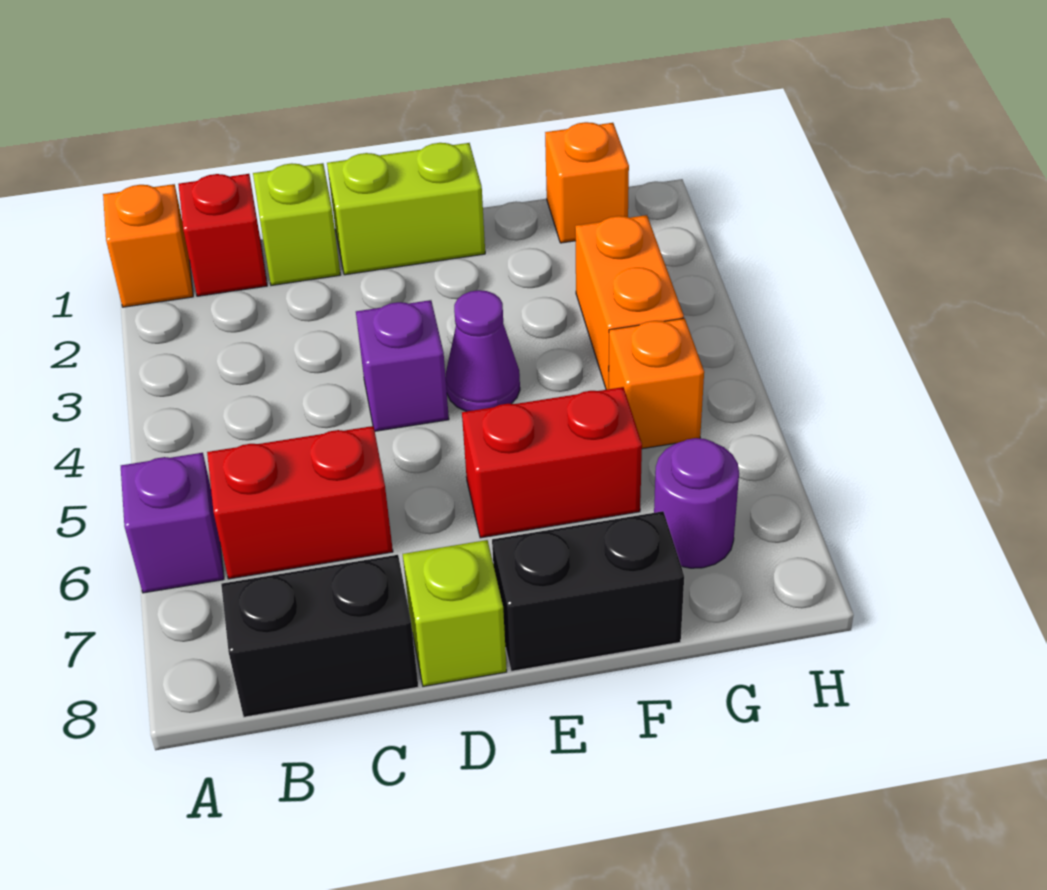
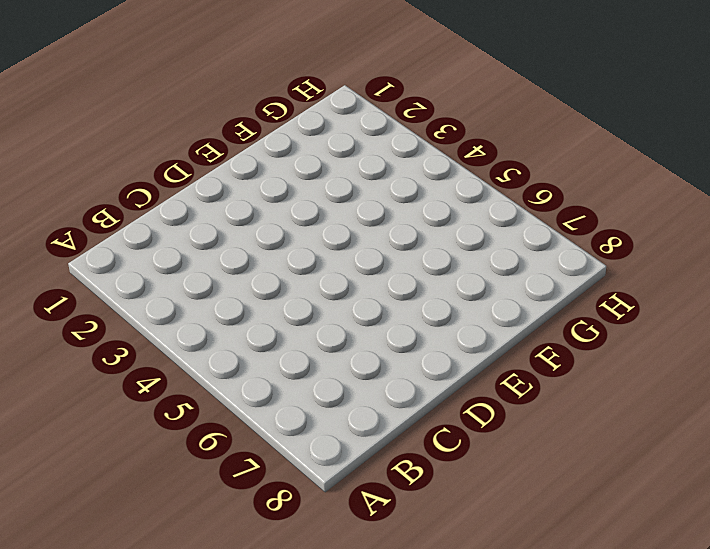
none -> orange brick A1 level 1
none -> purple brick A6 level 1
none -> red brick B1 level 1

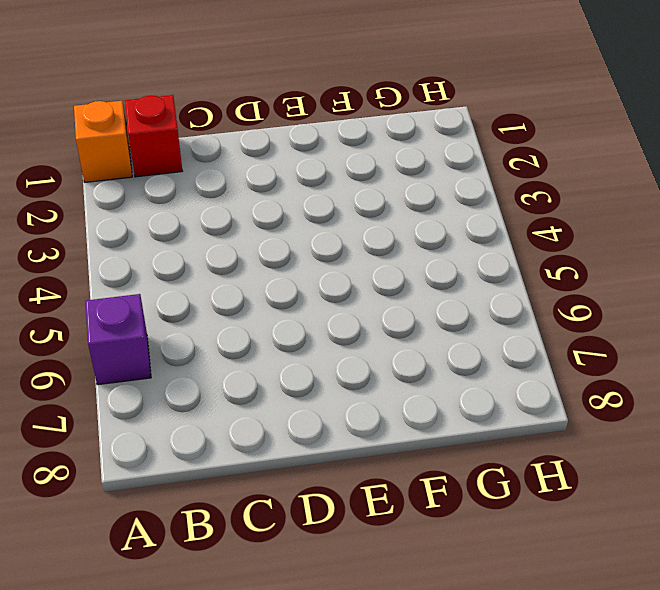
none -> red brick B6:C6 level 1
none -> black brick B8:C8 level 1
none -> lime brick C1 level 1

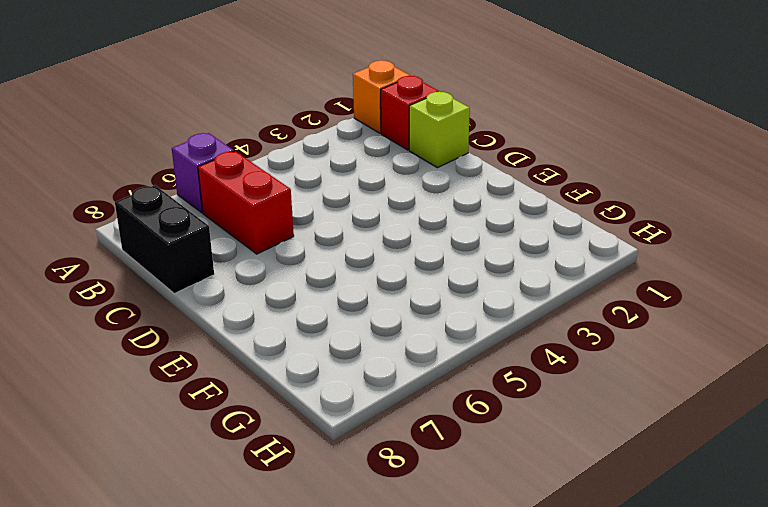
none -> lime brick D1:E1 level 1
none -> purple brick D4 level 1
none -> lime brick D8 level 1

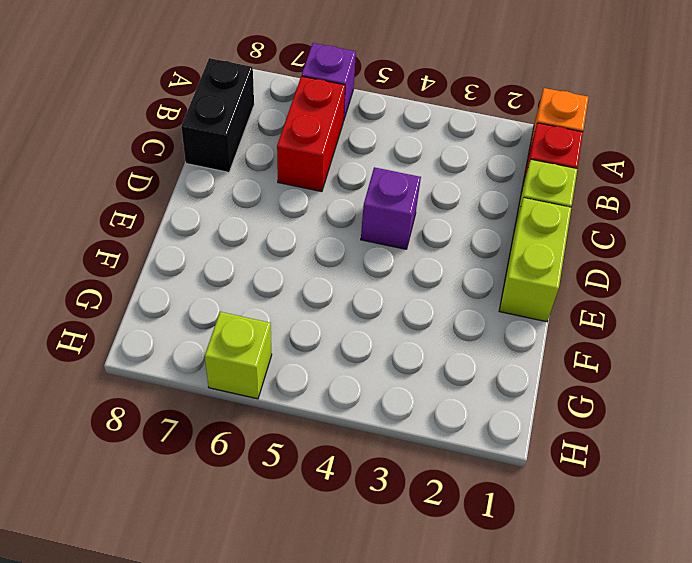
lime brick H6 level 1 -> lime brick D8 level 1
none -> purple cone E4 level 1
none -> red brick E6:F6 level 1
none -> black brick E8:F8 level 1

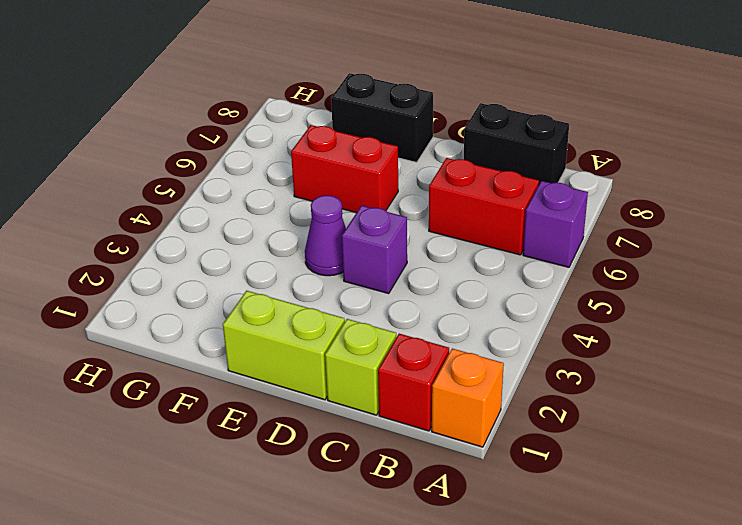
none -> lime brick D8 level 1
none -> orange brick G1 level 1
none -> orange brick G3:G4 level 1

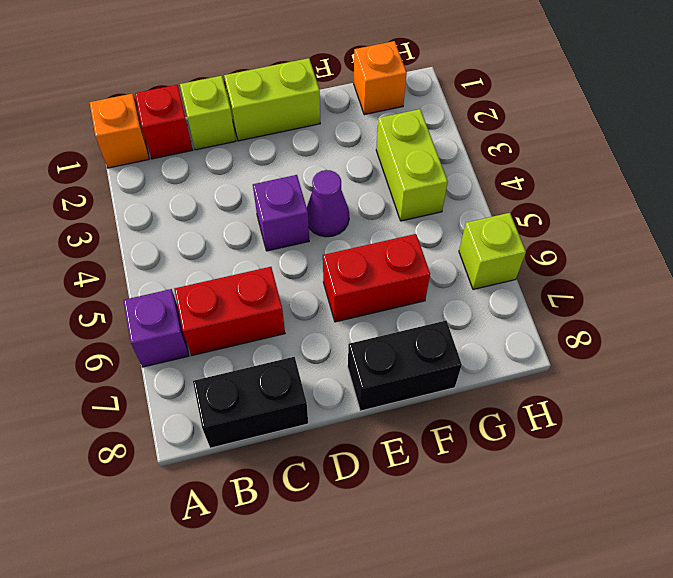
lime brick G3:G4 level 1 -> orange brick G3:G4 level 1
lime brick H6 level 1 -> lime brick D8 level 1
none -> orange brick G5 level 1
none -> purple round brick G7 level 1

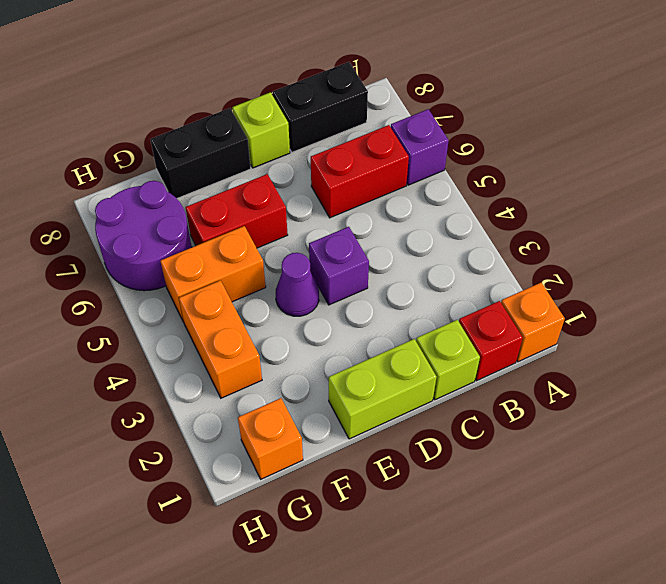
orange brick F5:G5 level 1 -> orange brick G5 level 1
purple round brick G6:H7 level 1 -> purple round brick G7 level 1

